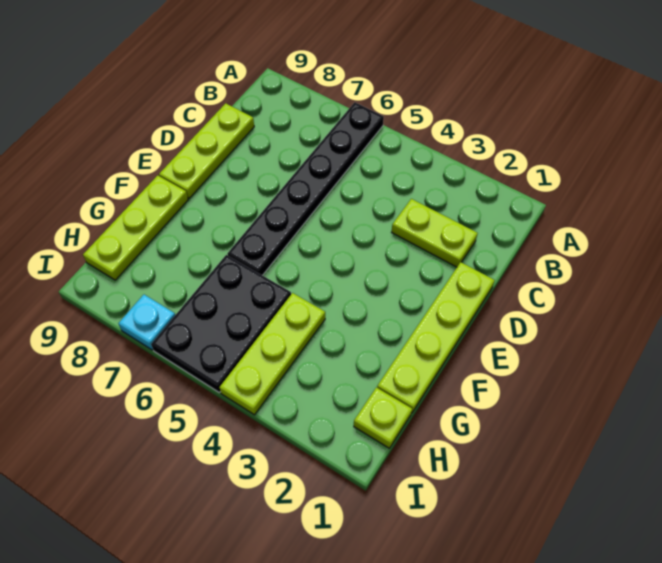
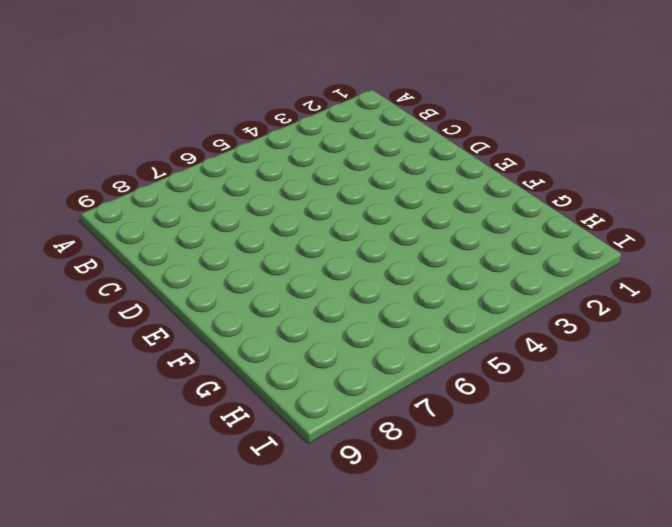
none -> black plate A6:F6 level 1
none -> lime plate C2:C3 level 1

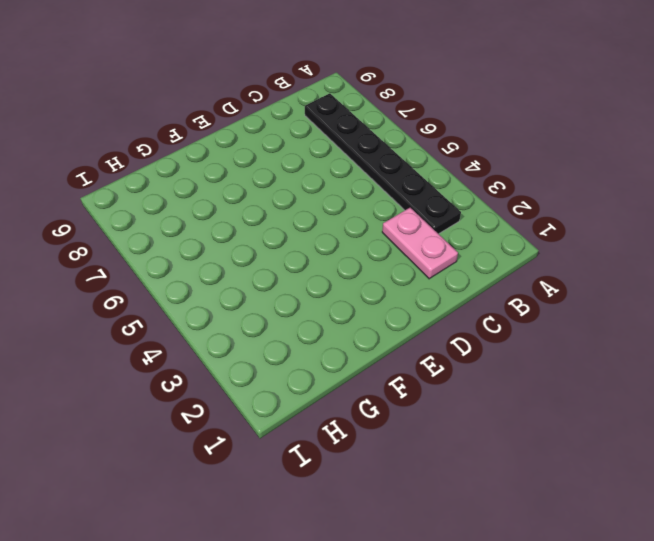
black plate B3:B8 level 1 -> black plate A6:F6 level 1
pink plate C2:C3 level 1 -> lime plate C2:C3 level 1
none -> lime plate C9:E9 level 1
none -> lime plate D1:G1 level 1

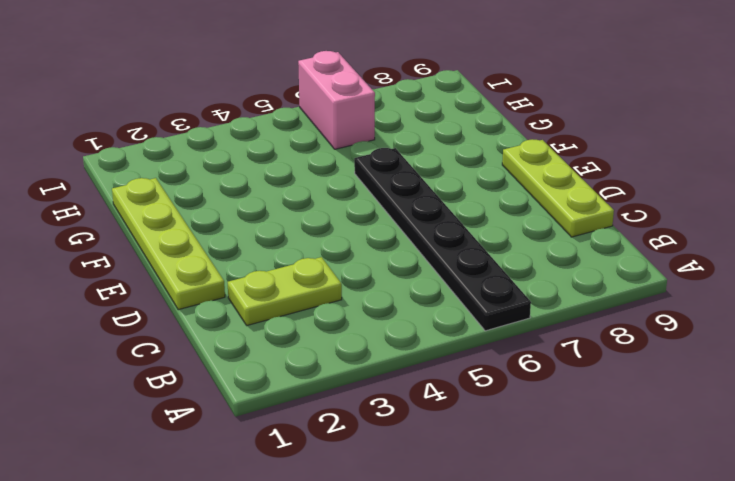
pink brick H6:I6 level 1 -> black plate G5:I6 level 1
none -> lime plate F9:H9 level 1
none -> lime plate G4:I4 level 1

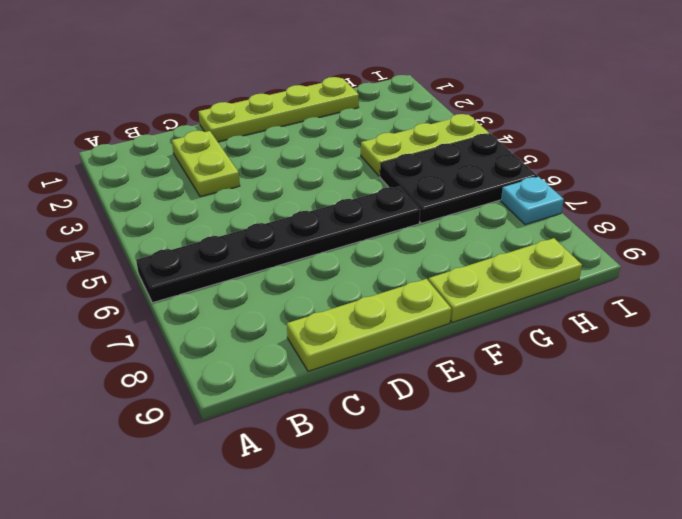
none -> lime plate H1 level 1

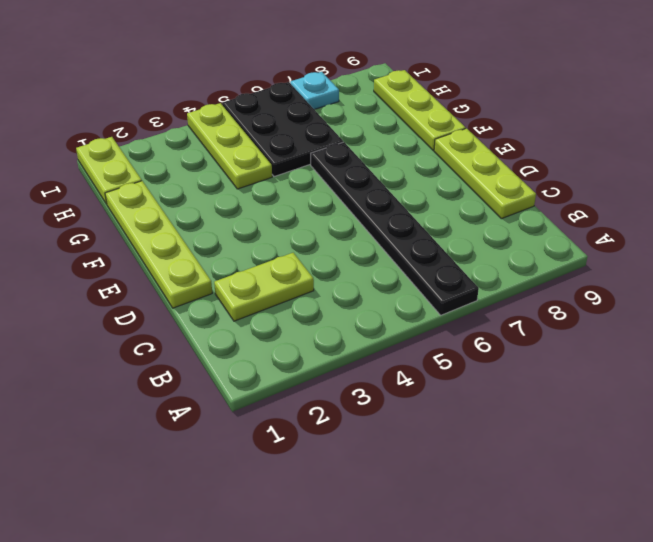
lime plate H1:I1 level 1 -> lime plate H1 level 1

